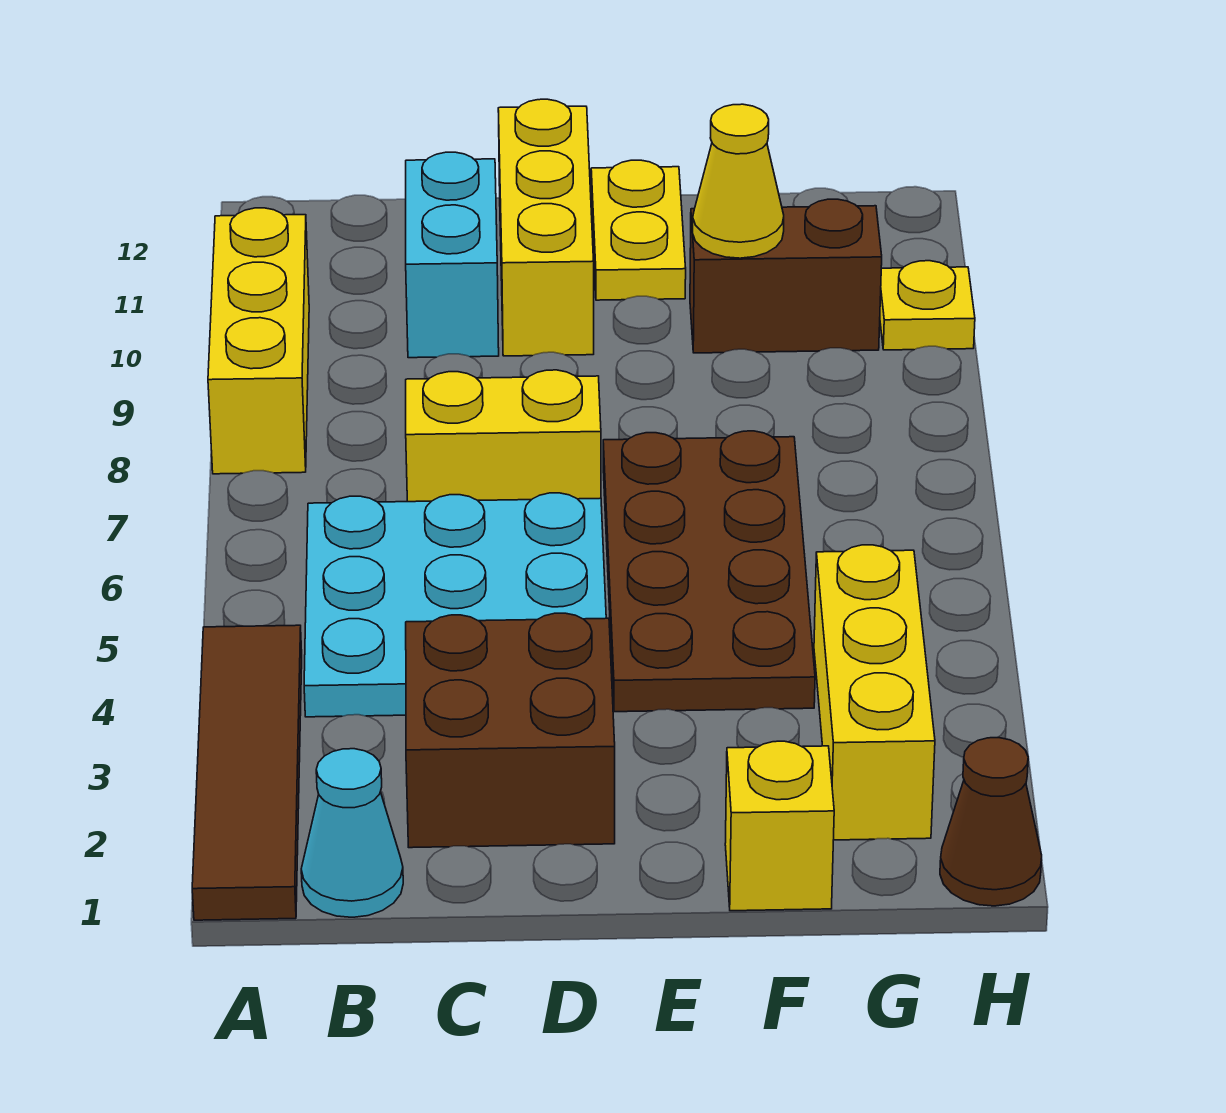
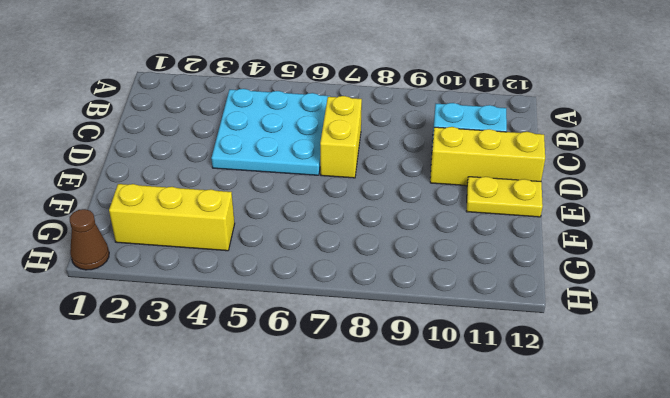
none -> brown tile A1:A4 level 1
none -> yellow brick A8:A10 level 1
none -> cyan cone B1 level 1

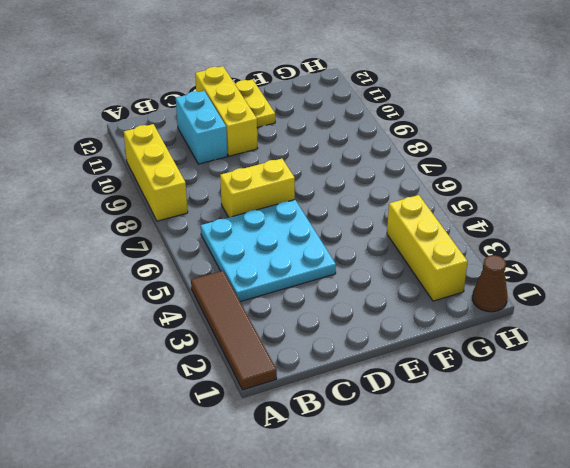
none -> cyan cone B1 level 1
none -> brown brick C2:D3 level 1
none -> brown plate E4:F7 level 1

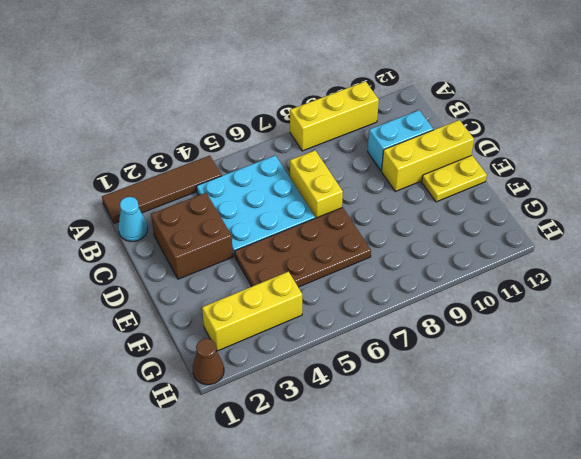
none -> yellow brick F1 level 1
none -> brown brick F10:G10 level 1
none -> yellow plate H10 level 1

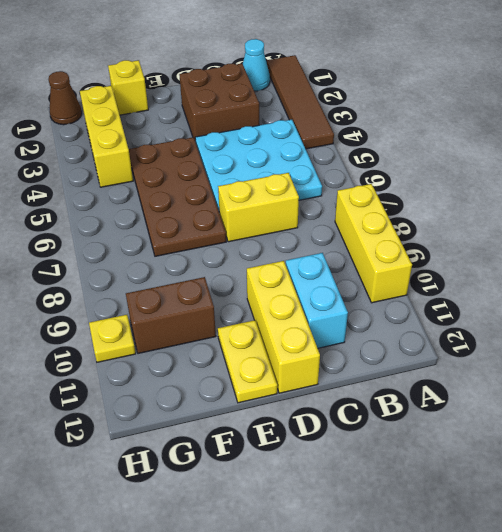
none -> yellow cone F10 level 2

